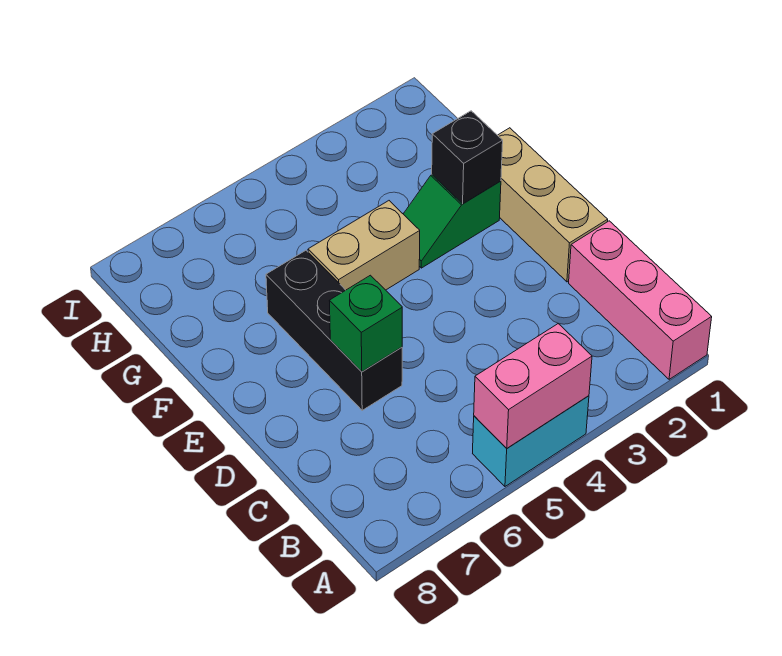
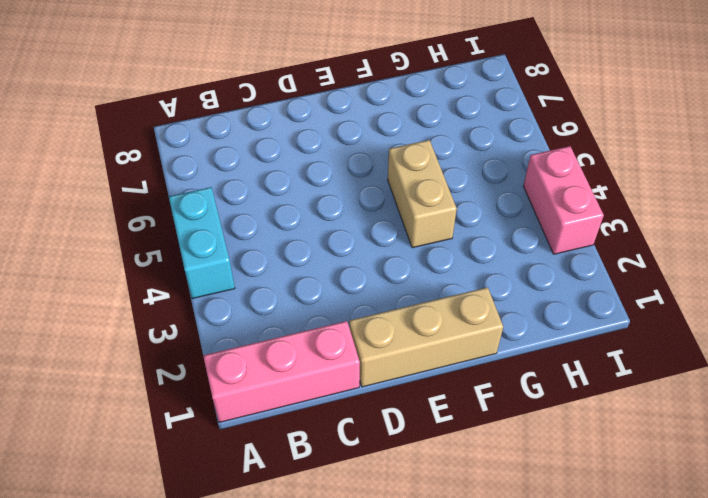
pink brick I3:I4 level 1 -> pink brick A4:A5 level 2
none -> black brick D6:F6 level 1
none -> green slope F2:F3 level 1 top 2

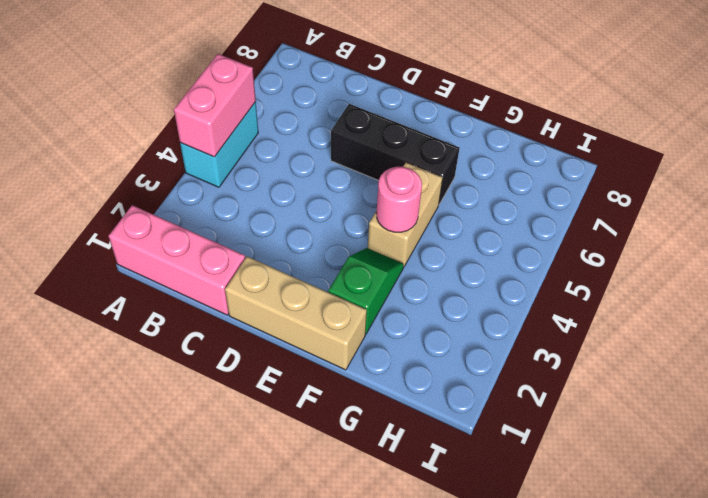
pink round brick F4 level 2 -> none
none -> green brick D6 level 2
none -> black brick F2 level 2

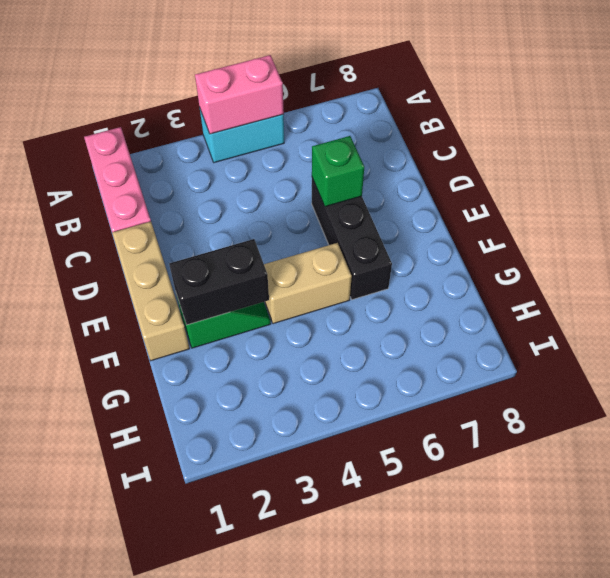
black brick F2:F3 level 2 -> black brick F2 level 2

